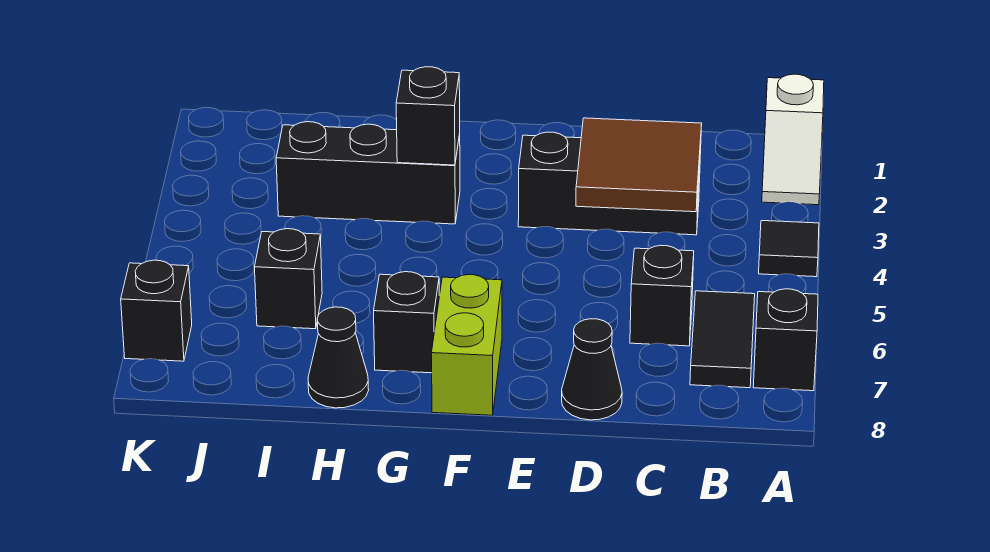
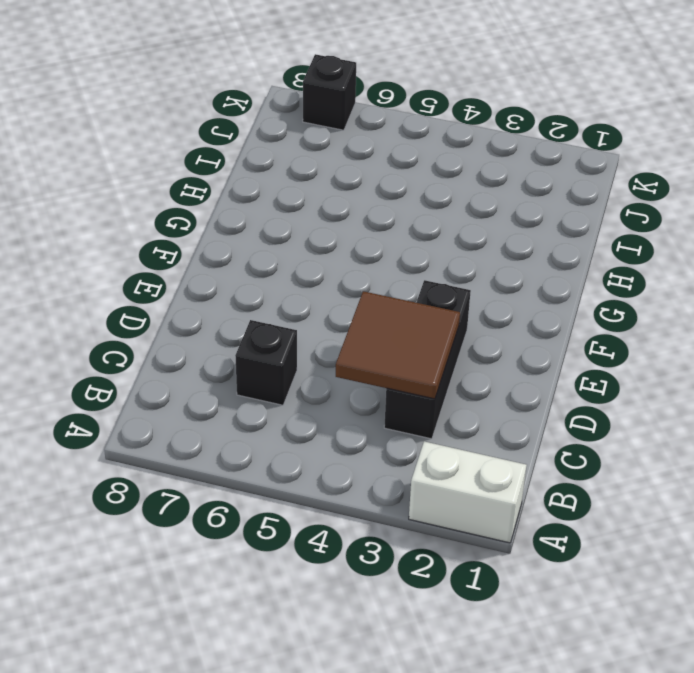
white brick A1:A2 level 1 -> white slope A1:A2 level 1 top 1
none -> black tile A4 level 1
none -> black brick A7 level 1
none -> black tile B6:B7 level 1

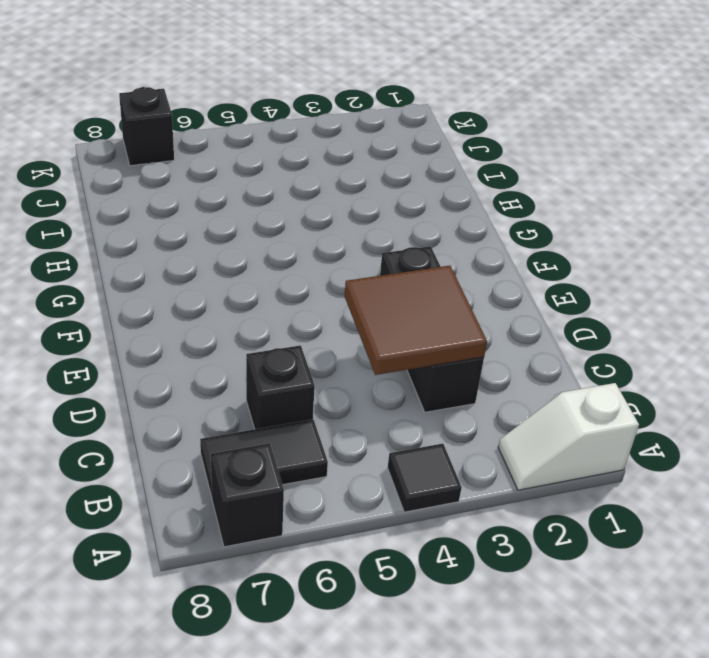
none -> black cone D8 level 1
none -> lime brick F7:F8 level 1
none -> black brick G3:I3 level 1

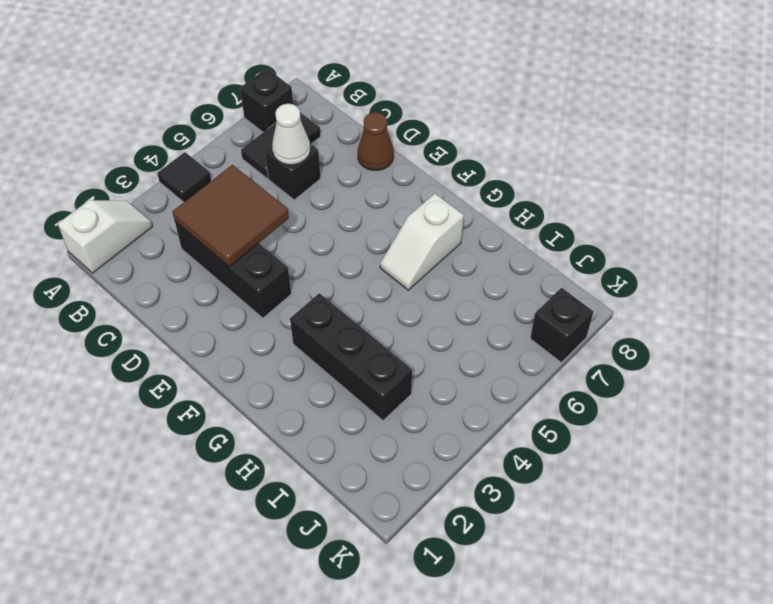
white cone C6 level 2 -> none
brown cone D8 level 1 -> black cone D8 level 1
white slope G6:G7 level 1 top 7 -> black brick G7 level 1
none -> lime brick F7:F8 level 1
none -> black cone H8 level 1
none -> black brick I6 level 1

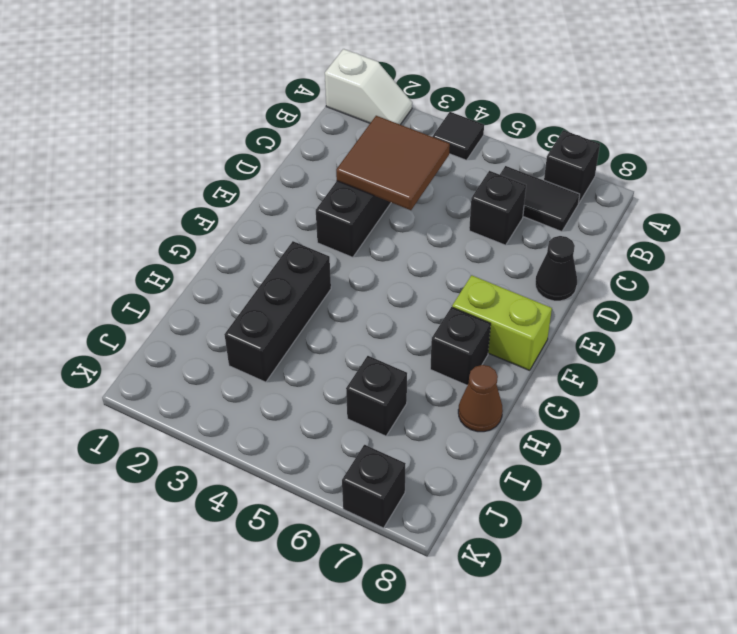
brown cone H8 level 1 -> black cone H8 level 1
none -> black brick G3 level 2

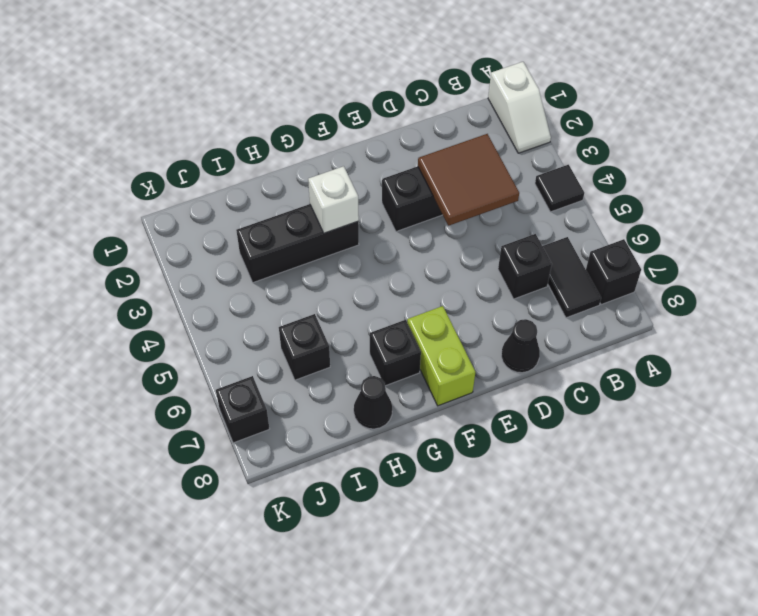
white brick G3 level 2 -> black brick G3 level 2

